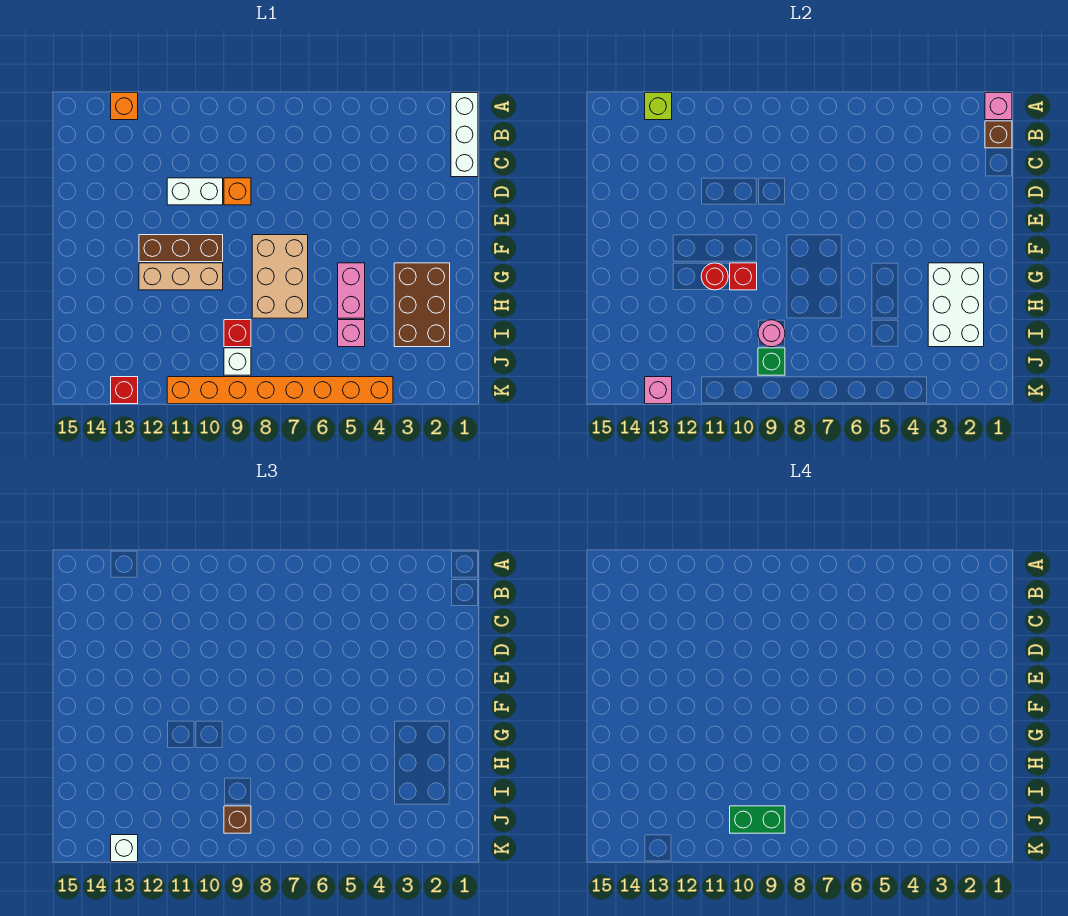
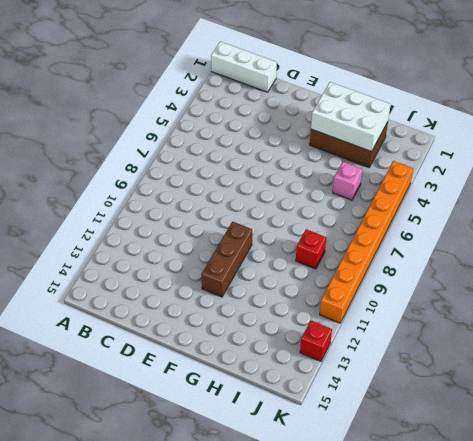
none -> orange brick A13 level 1
none -> orange brick D9 level 1
none -> white brick D10:D11 level 1

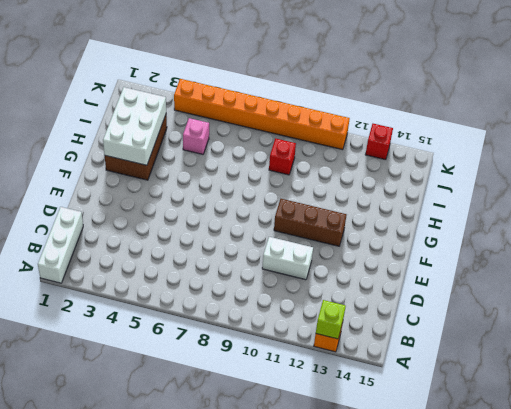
none -> orange brick D9 level 1
none -> tan brick F7:H8 level 1
none -> pink brick G5:H5 level 1

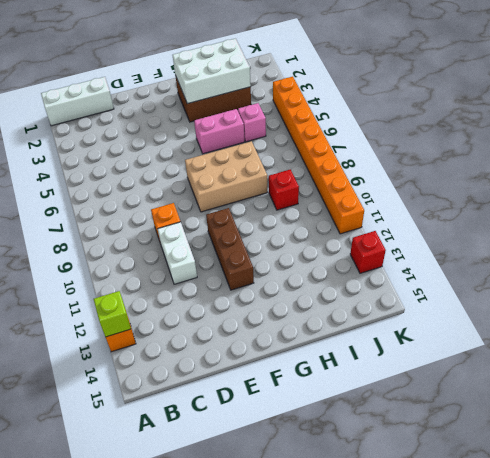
none -> tan brick G10:G12 level 1
none -> white brick J9 level 1
none -> pink brick A1 level 2

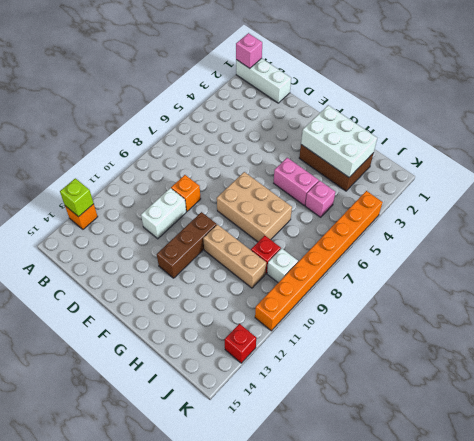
tan brick G10:I10 level 1 -> tan brick G10:G12 level 1
none -> brown brick B1 level 2
none -> red brick G10 level 2
none -> red round brick G11 level 2

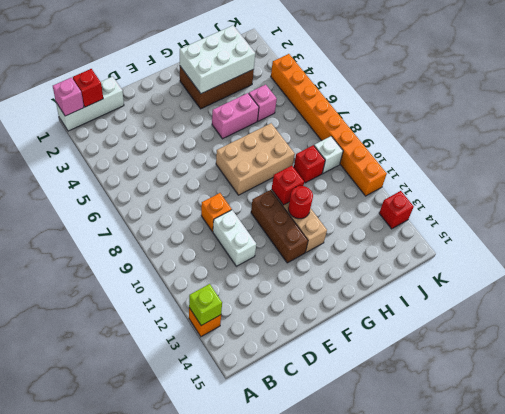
red brick B1 level 2 -> brown brick B1 level 2
none -> pink round brick I9 level 2
none -> green brick J9 level 2
none -> pink brick K13 level 2

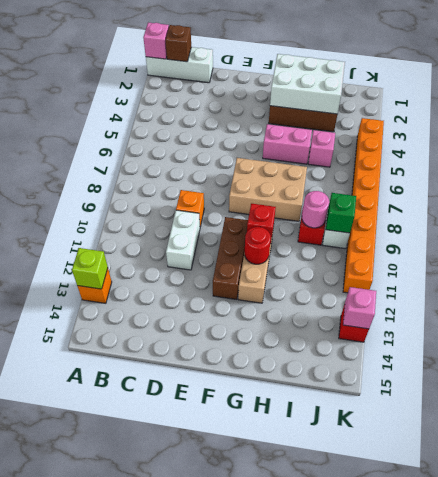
none -> brown brick J9 level 3
none -> white brick K13 level 3
none -> green brick J9:J10 level 4

